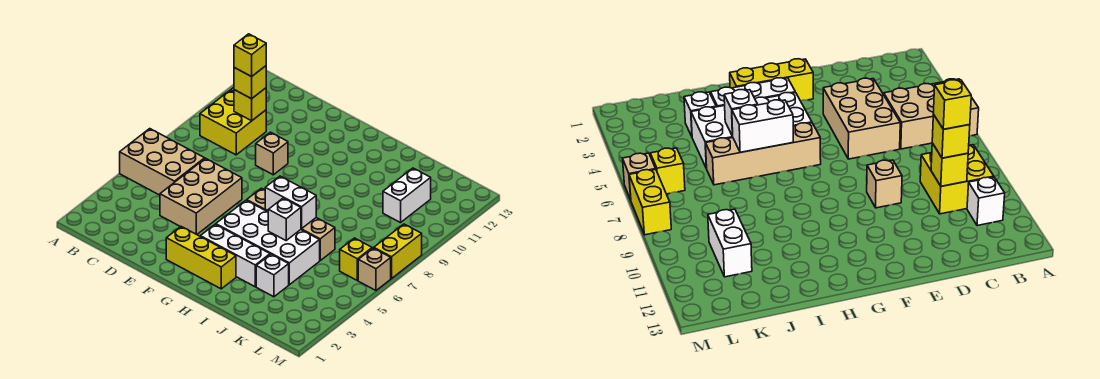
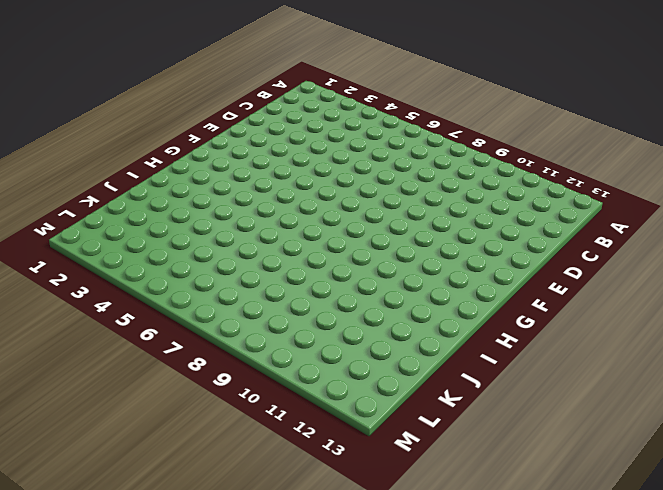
none -> tan brick A5:C6 level 1
none -> yellow brick B9:C10 level 1
none -> white brick B11 level 1

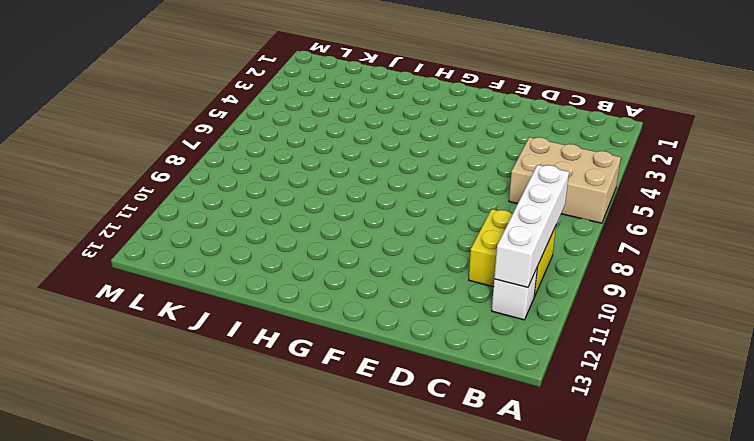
white brick B8:B11 level 2 -> none
none -> tan brick D4:E6 level 1
none -> tan brick E9 level 1
none -> yellow brick F2:H2 level 1

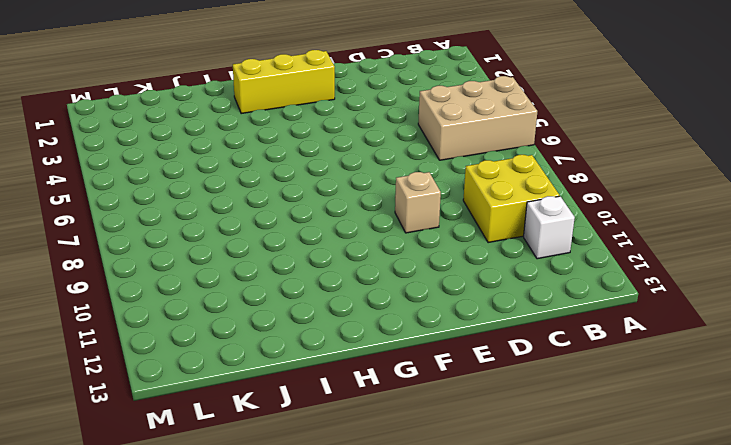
none -> tan brick D4:E6 level 1
none -> white brick G3:I3 level 1
none -> white brick G4:J5 level 1

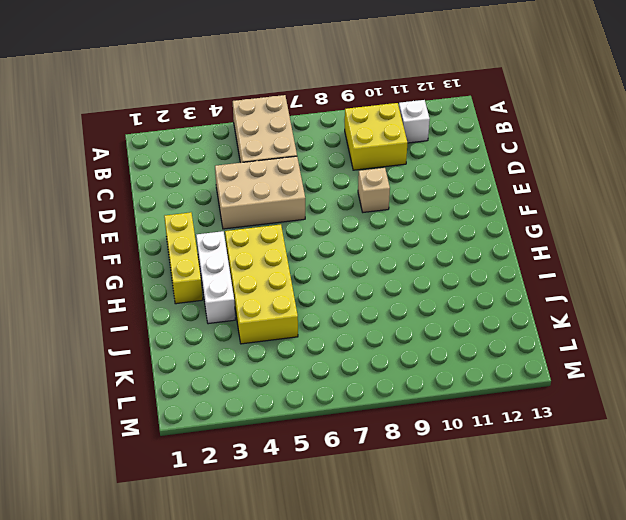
yellow brick G4:J5 level 1 -> white brick G4:J5 level 1
none -> tan brick G6:J6 level 1
none -> white brick J3 level 1
none -> white brick K10:K11 level 1

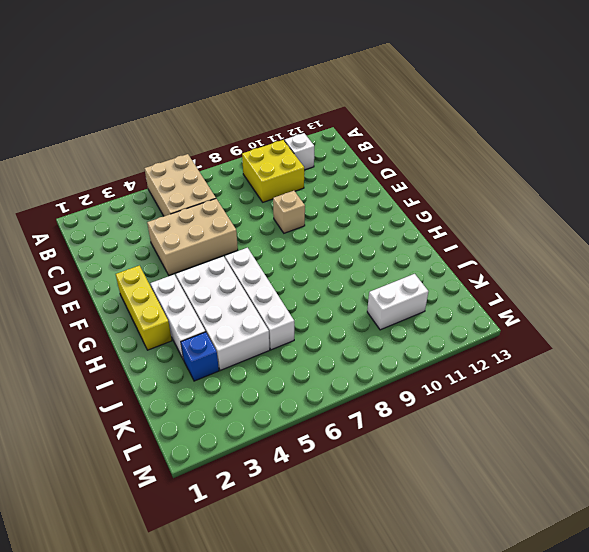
white brick G6:J6 level 1 -> tan brick G6:J6 level 1
blue brick J3 level 1 -> white brick J3 level 1
none -> yellow brick L6 level 1
none -> tan brick M6 level 1
none -> yellow brick M7:M8 level 1

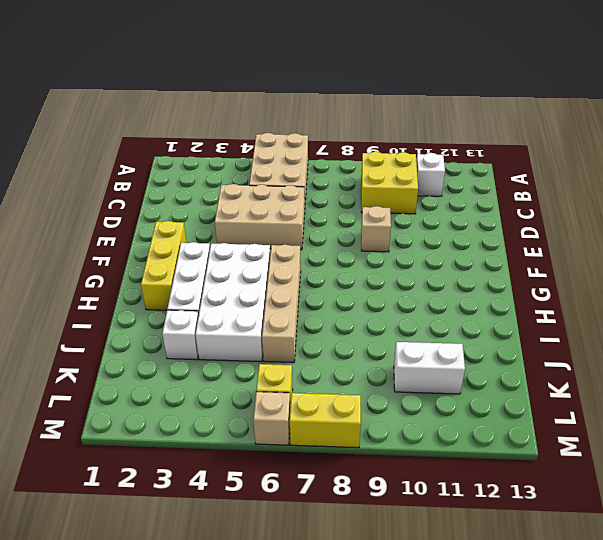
none -> yellow brick C10 level 2
none -> white brick H6:I6 level 2
none -> white brick I5 level 2

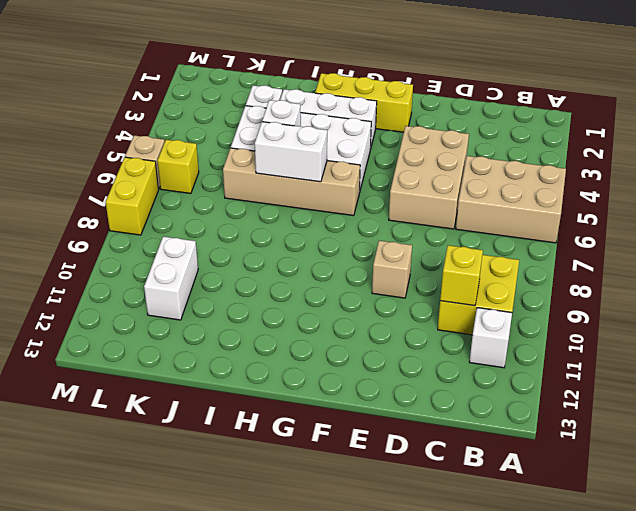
none -> yellow brick C10 level 3
none -> yellow brick C10 level 4

